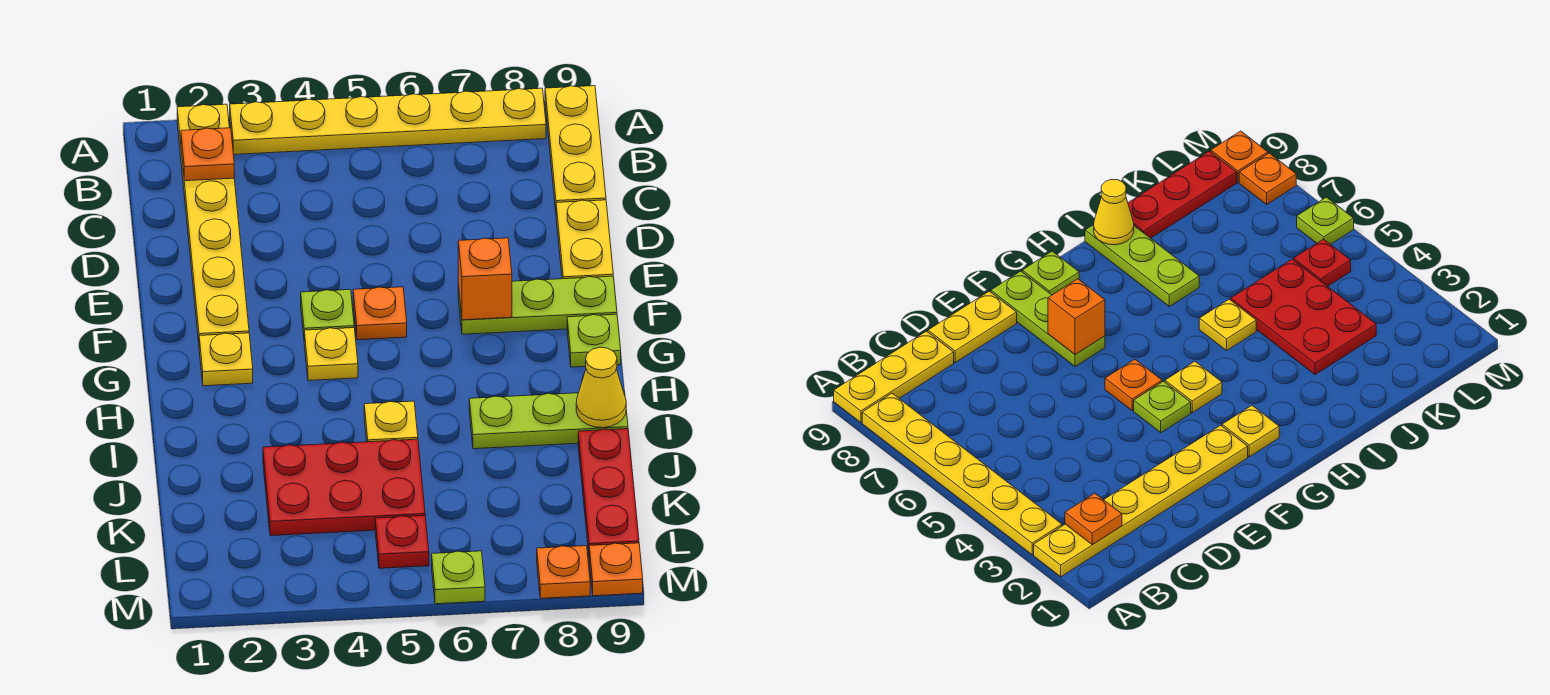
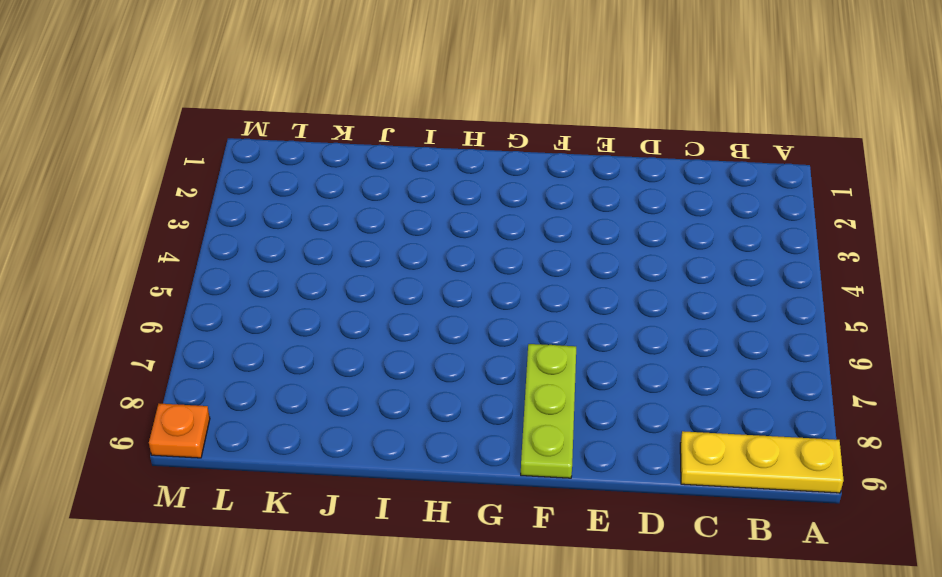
none -> yellow plate A2:F2 level 1
none -> yellow plate A3:A8 level 1
none -> yellow plate D9:E9 level 1

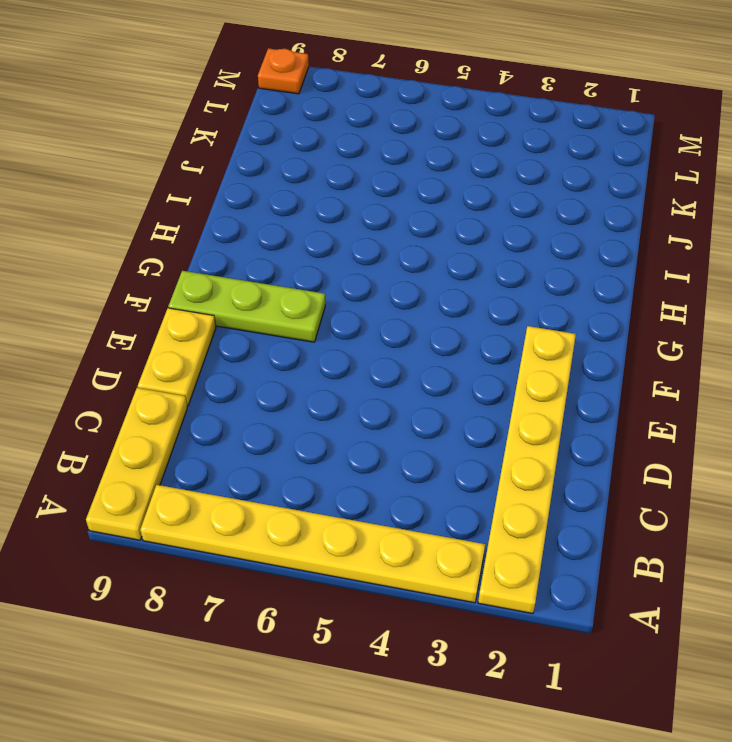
none -> lime plate F4 level 1
none -> orange plate F5 level 1
none -> yellow plate G2 level 1

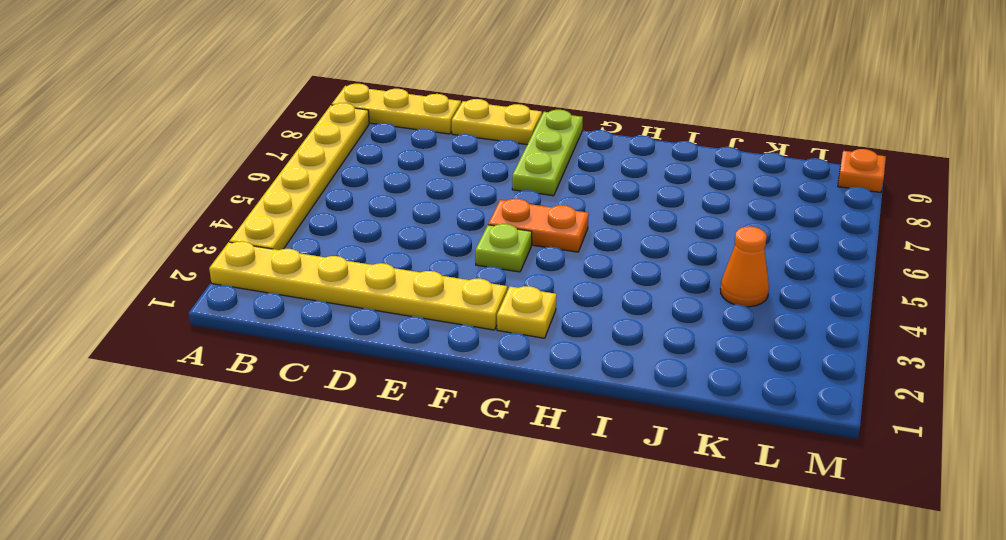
orange plate F5:G5 level 1 -> orange plate F5 level 1
orange cone K4 level 1 -> red plate J3:K5 level 1
none -> yellow plate G4 level 1
none -> lime plate G9 level 1
none -> yellow plate I5 level 1

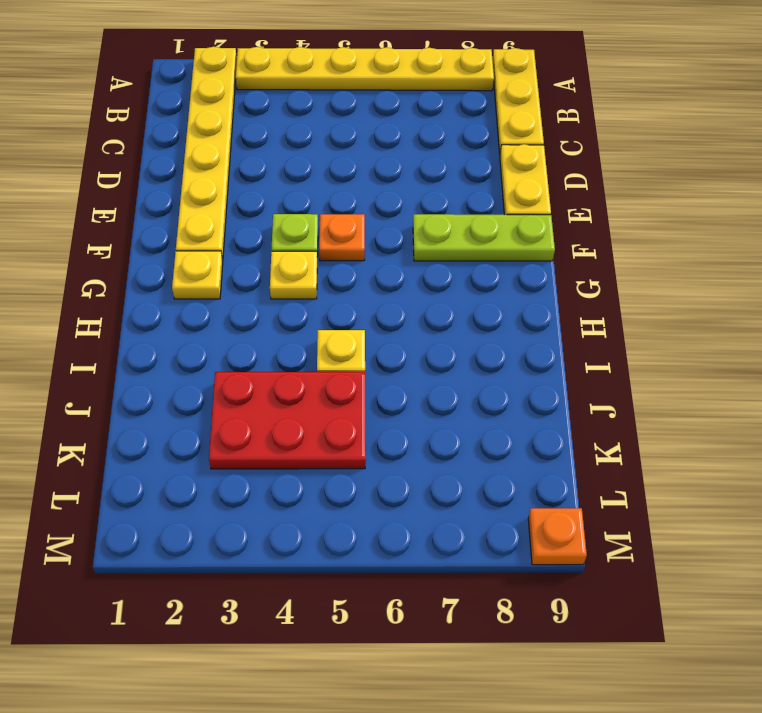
none -> lime plate G9 level 1
none -> lime plate I7:I9 level 1
none -> red plate J9:L9 level 1

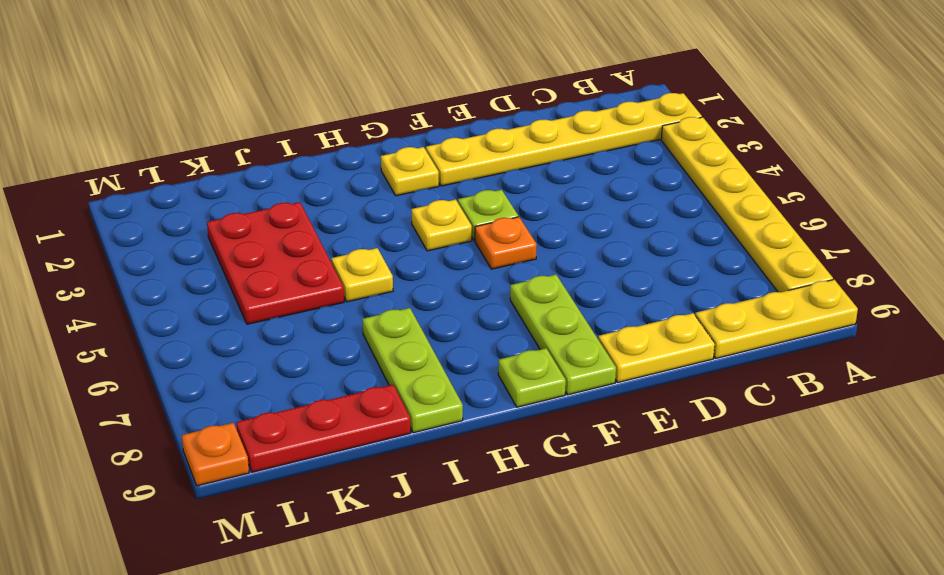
none -> red plate L5 level 1
none -> lime plate M6 level 1
none -> orange plate M8 level 1

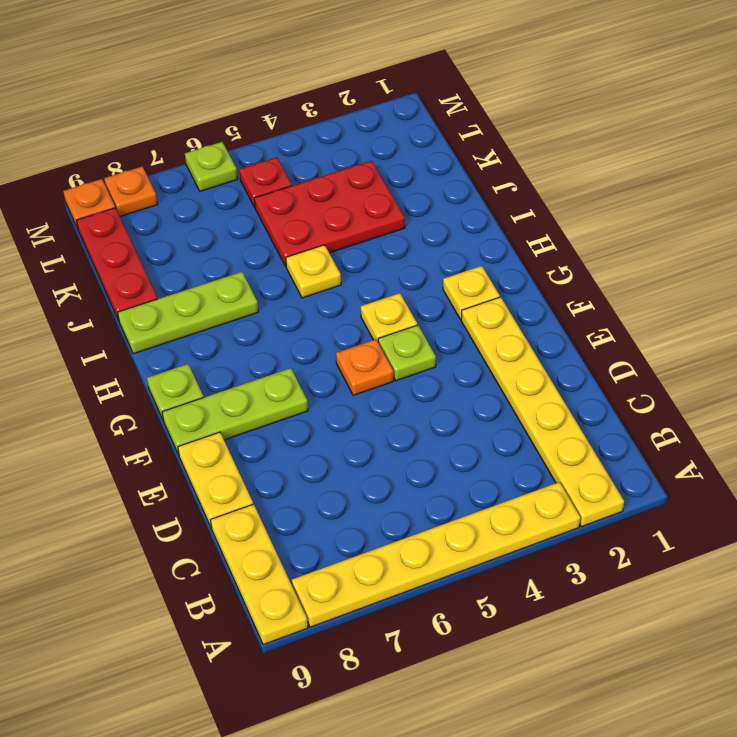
none -> orange plate B2 level 2
none -> orange brick F7 level 2
none -> yellow cone I9 level 2

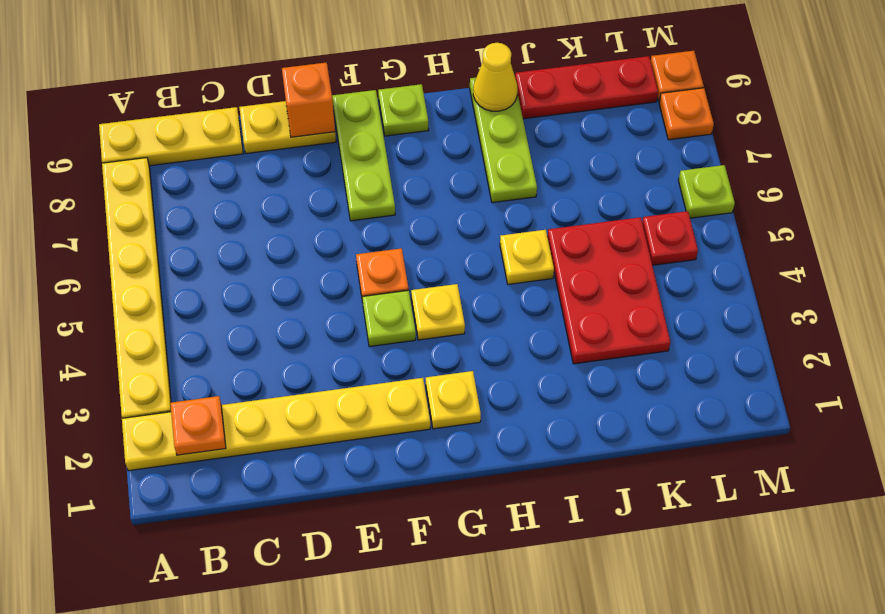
orange brick E9 level 2 -> orange brick F7 level 2

